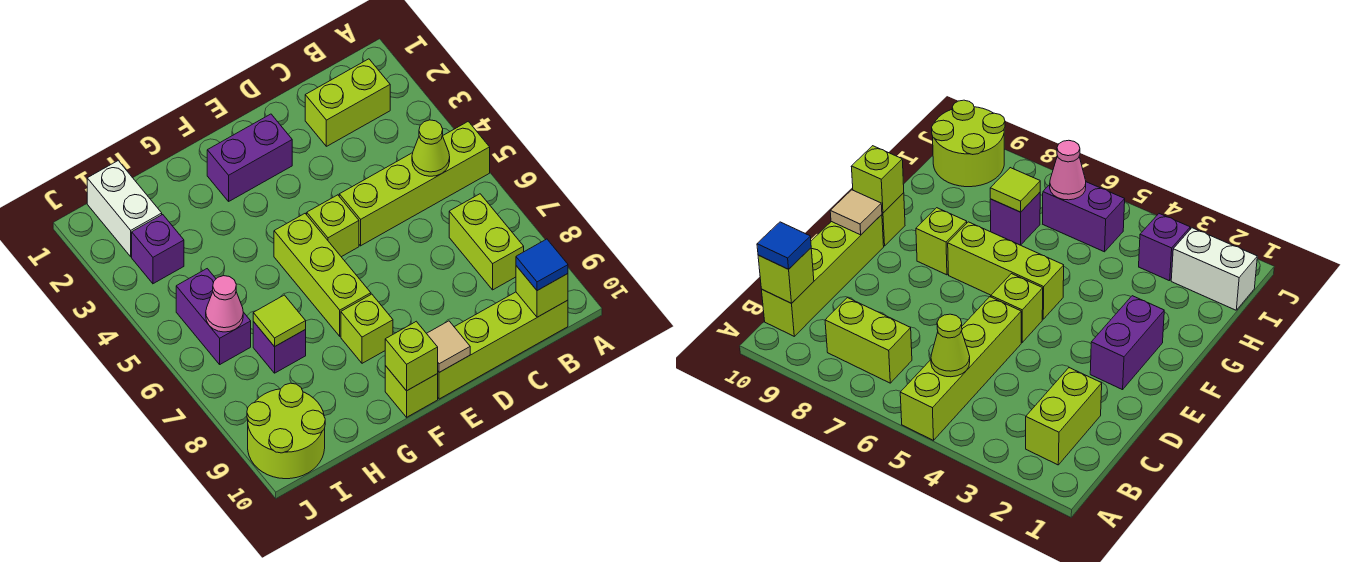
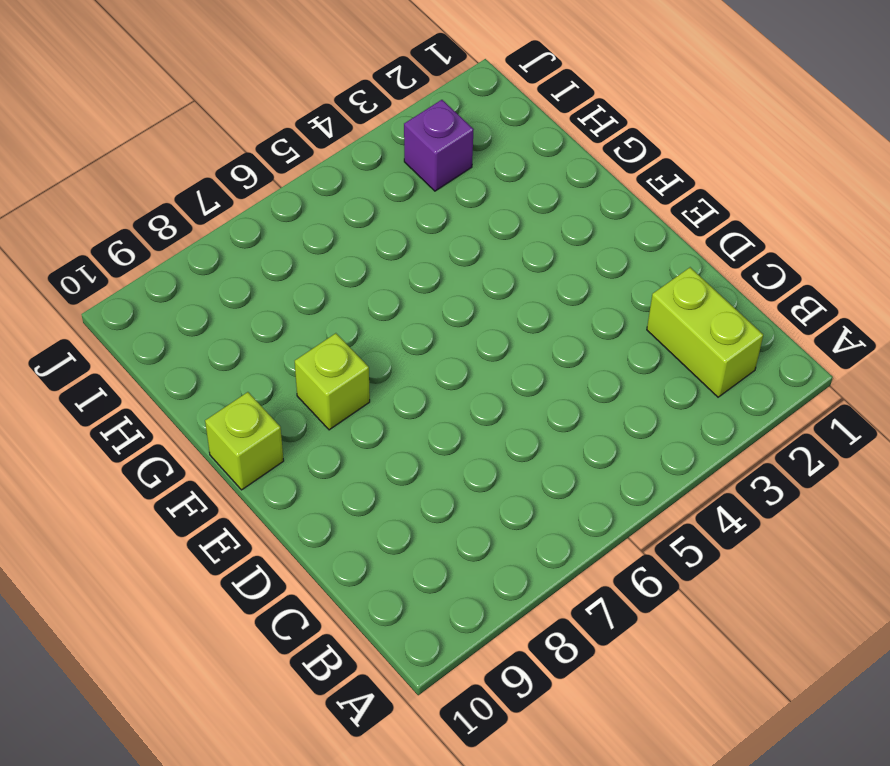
none -> lime brick A5:D5 level 1
none -> lime brick B7:B8 level 1
none -> lime brick B10:E10 level 1

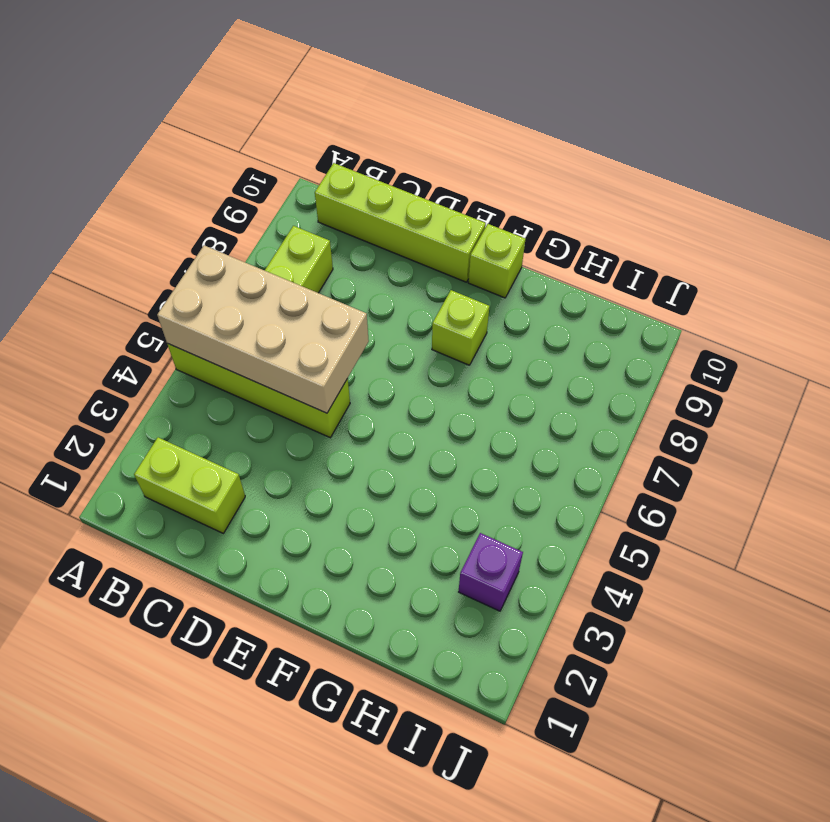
tan brick A5:D6 level 2 -> lime cone B5 level 2
none -> purple brick E2:F2 level 1
none -> lime brick E5 level 1
none -> lime brick F5:F7 level 1

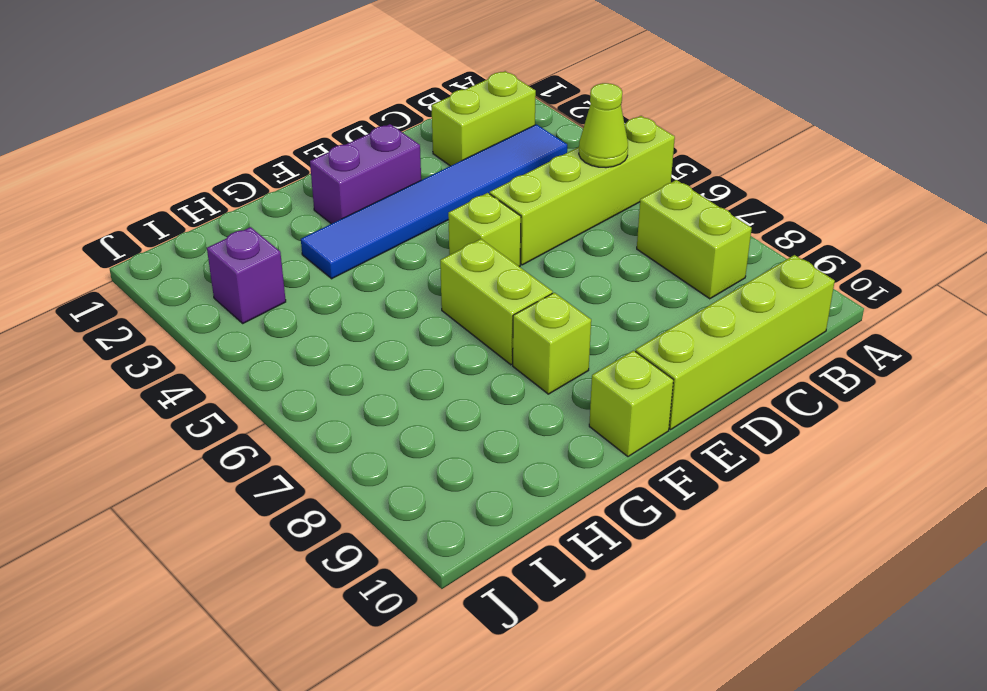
blue tile B3:G3 level 1 -> none
lime brick F6:F7 level 1 -> lime brick F5:F7 level 1
none -> purple brick H7 level 1
none -> white brick I1:I2 level 1
none -> purple brick I5:I6 level 1

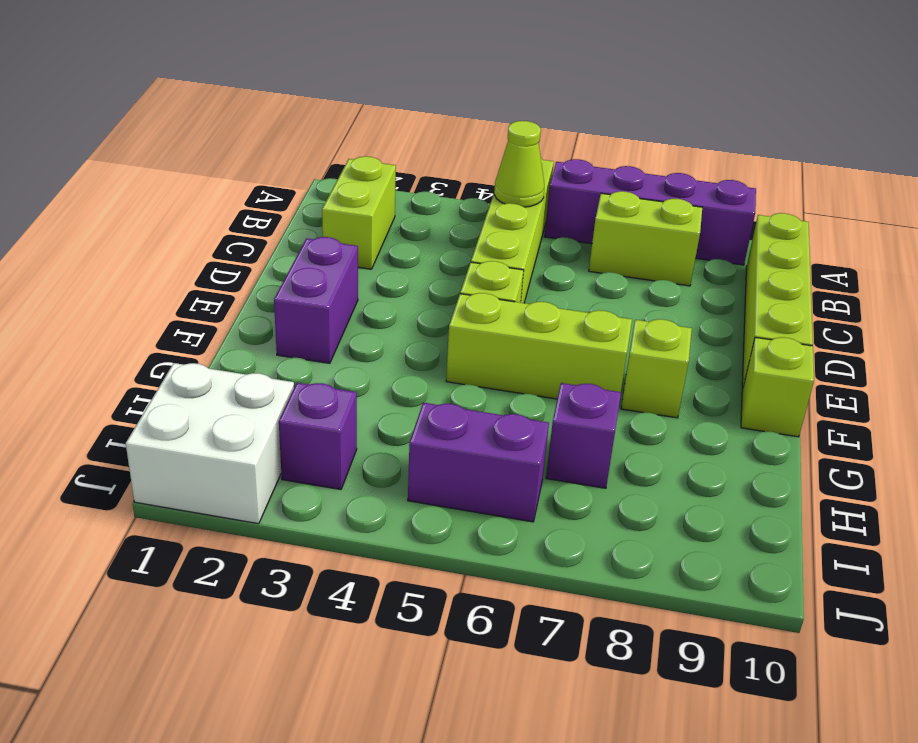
purple brick A6:A9 level 1 -> none
white brick I1:J2 level 1 -> white brick I1:I2 level 1
none -> lime round brick I9:J10 level 1
none -> lime brick B10 level 2
none -> tan tile E10 level 2

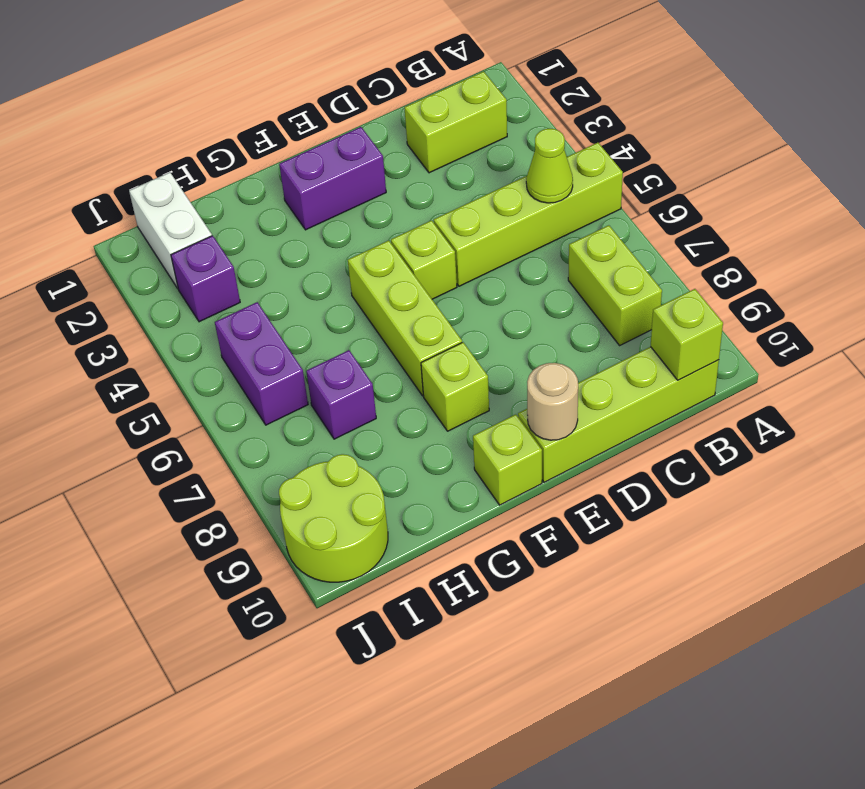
tan round brick E10 level 2 -> tan tile E10 level 2
none -> lime brick F10 level 2
none -> lime tile H7 level 2
none -> pink cone I6 level 2

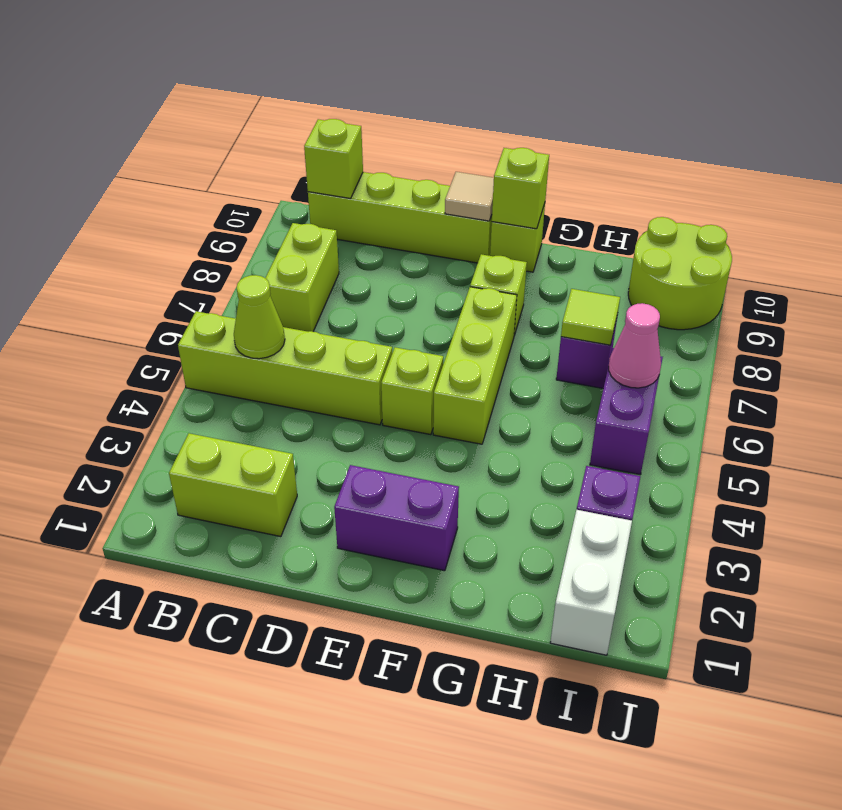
none -> blue tile B10 level 3

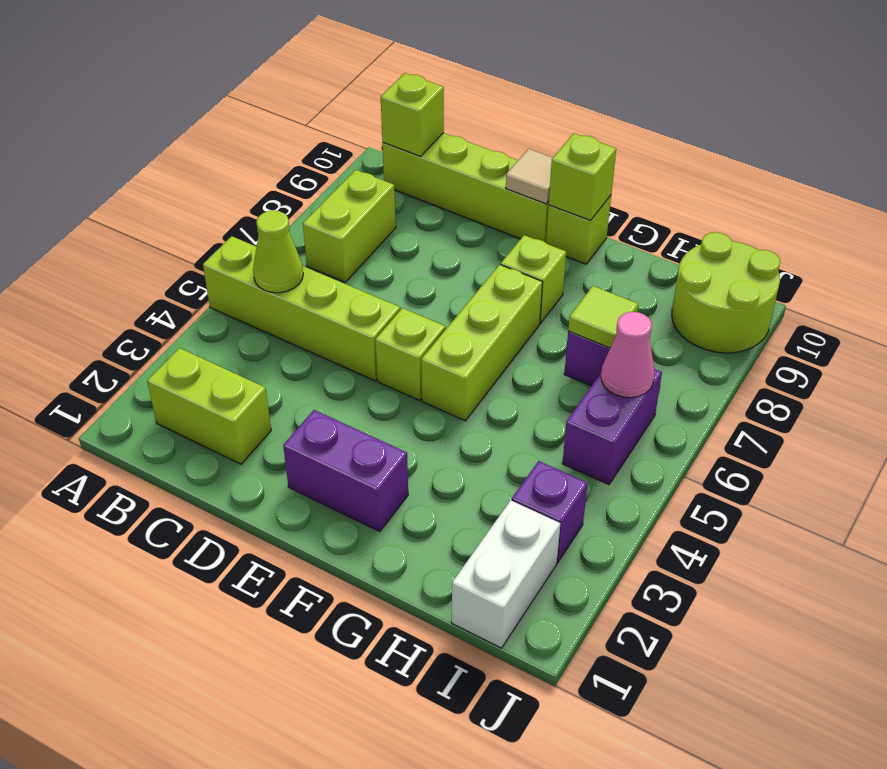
none -> blue tile B10 level 3

